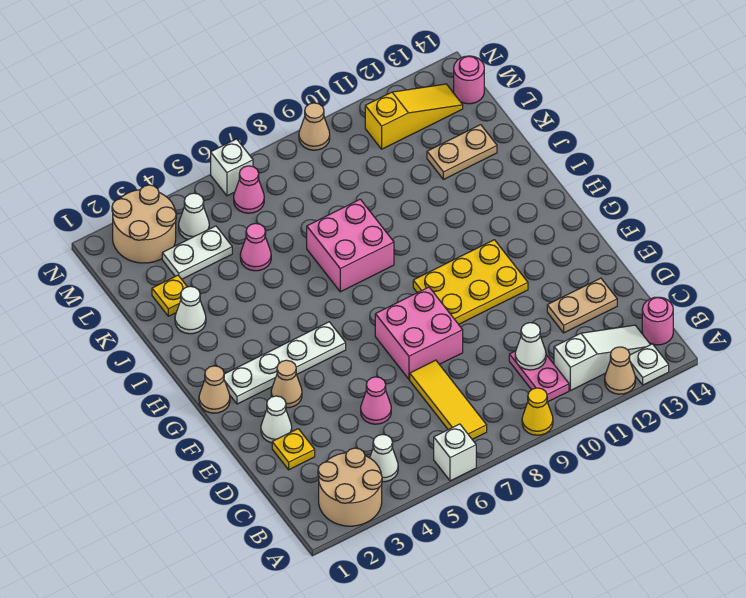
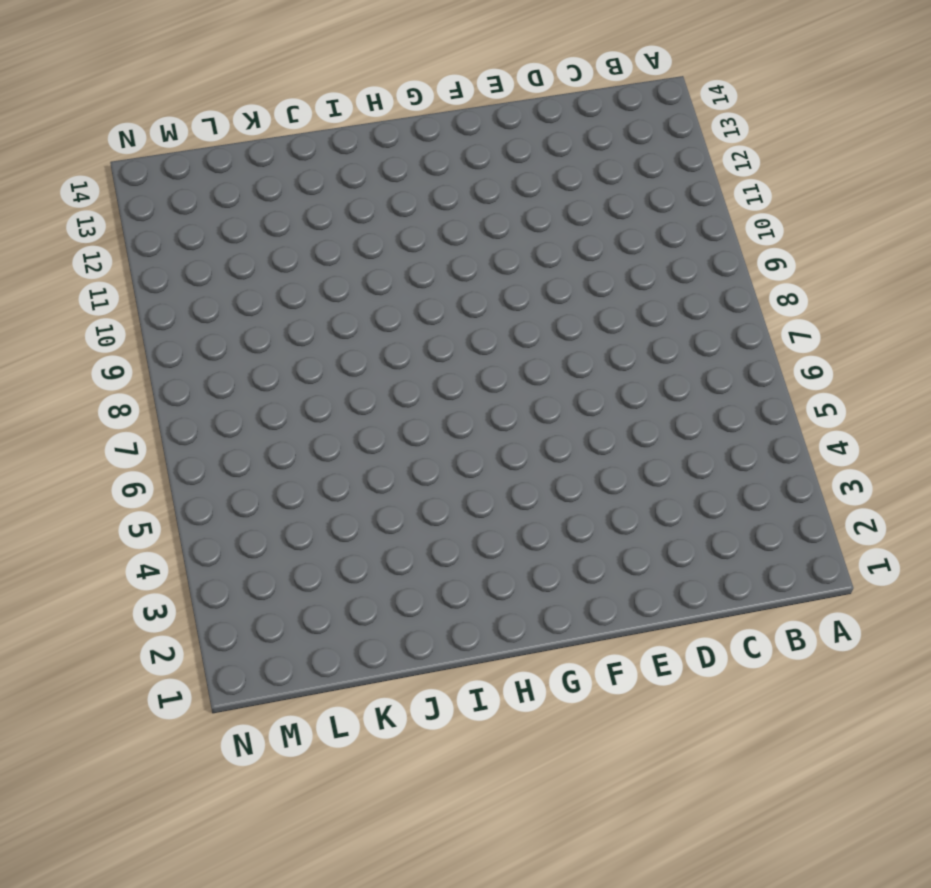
none -> tan round brick A2:B3 level 1
none -> white brick A6 level 1
none -> yellow cone A9 level 1
none -> tan cone A12 level 1

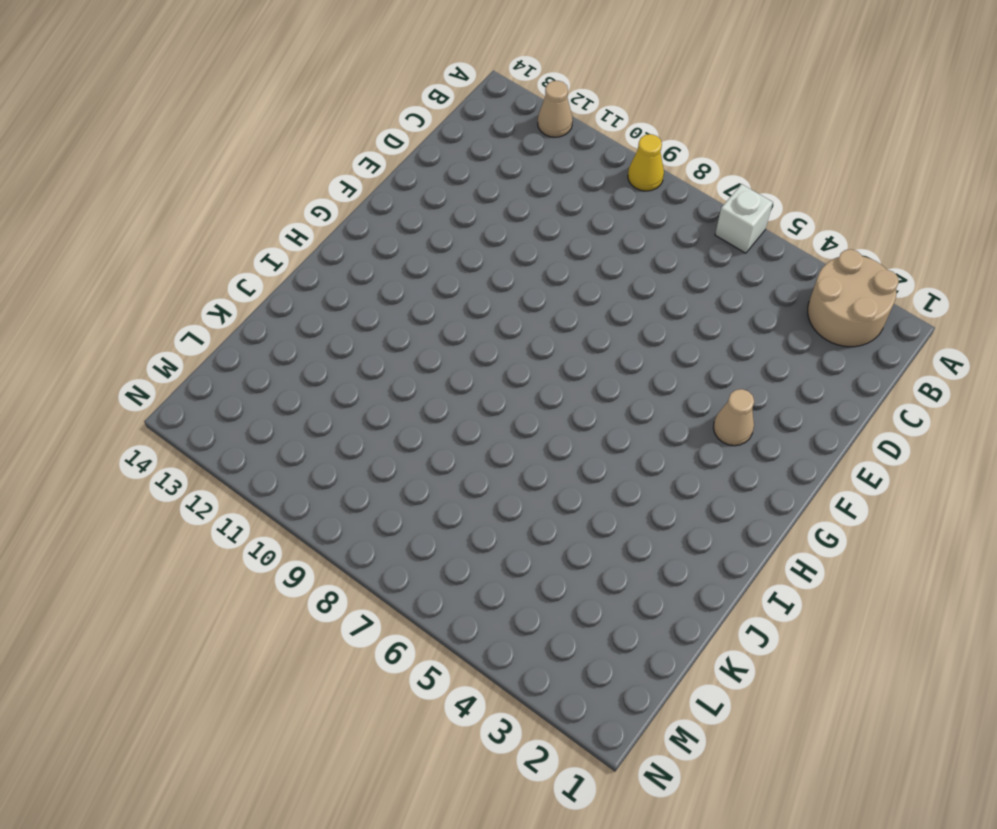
none -> white plate A13 level 1
none -> white cone B4 level 1
none -> yellow tile B7:D7 level 1
none -> pink plate B10:C10 level 1

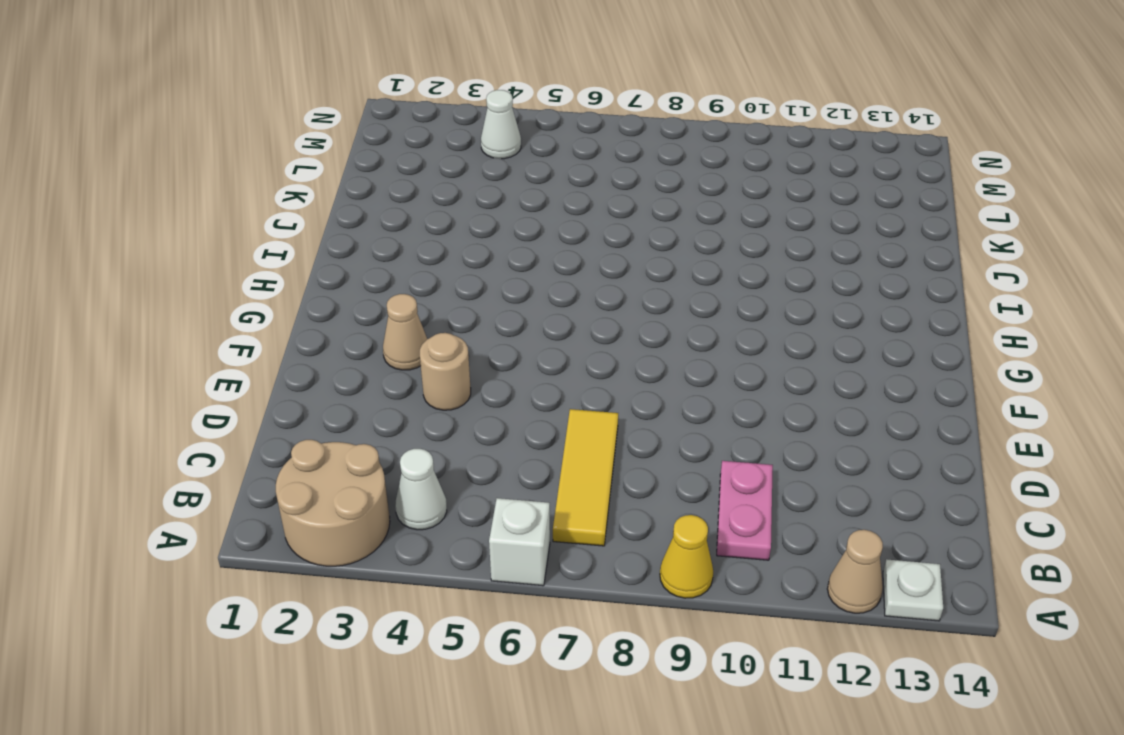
tan round brick E4 level 1 -> none
none -> white slope B11:B13 level 1 top 11
none -> pink round brick B14 level 1
none -> yellow plate D2 level 1
none -> pink cone D5 level 1

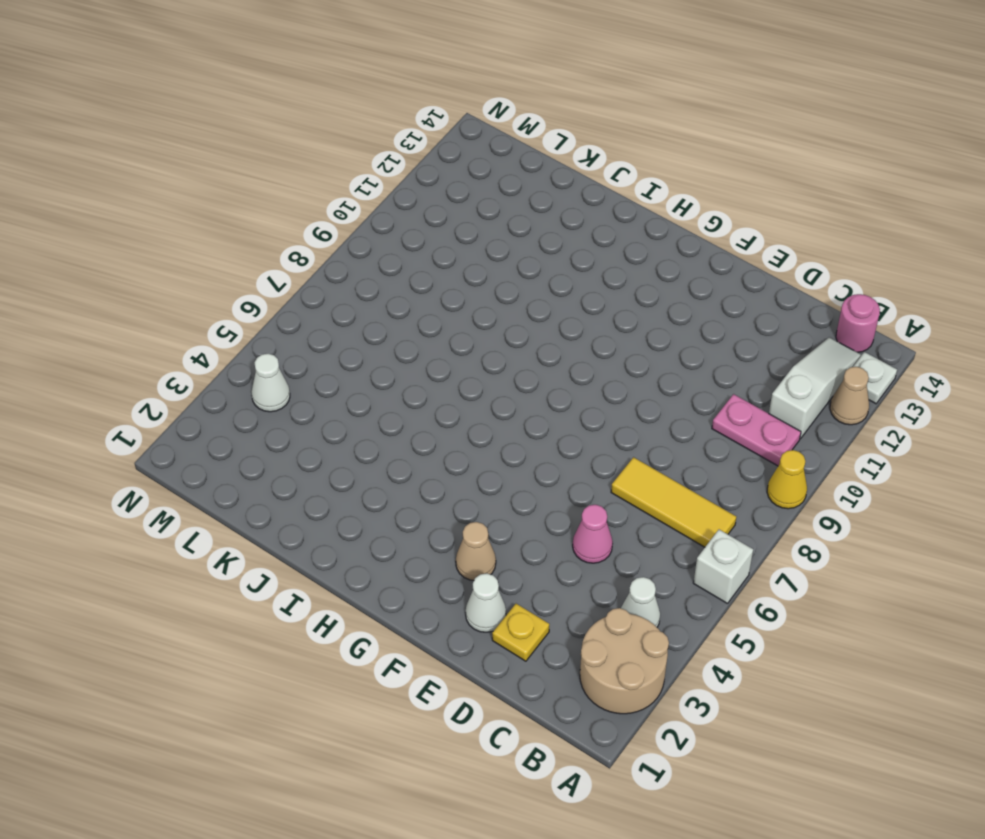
none -> tan plate D12:D13 level 1
none -> pink brick E7:F8 level 1
none -> yellow plate F9:G11 level 1
none -> tan cone G1 level 1

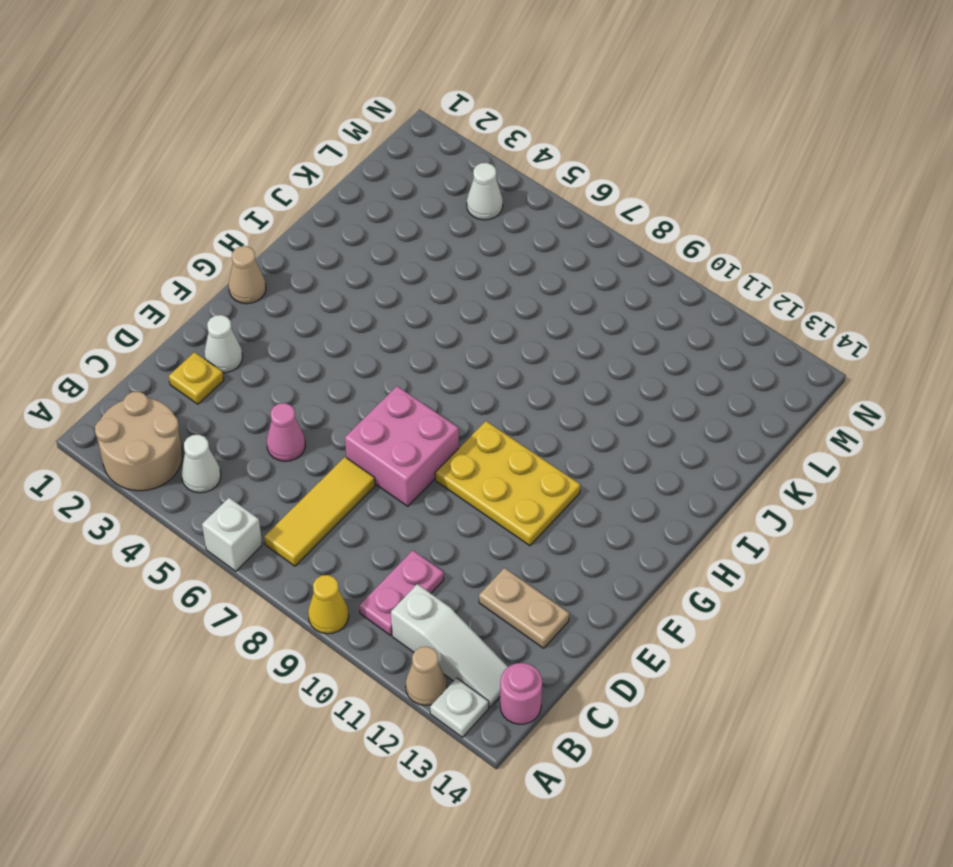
none -> tan cone F3 level 1
none -> white plate G2:G5 level 1
none -> pink brick I7:J8 level 1
none -> white cone J2 level 1

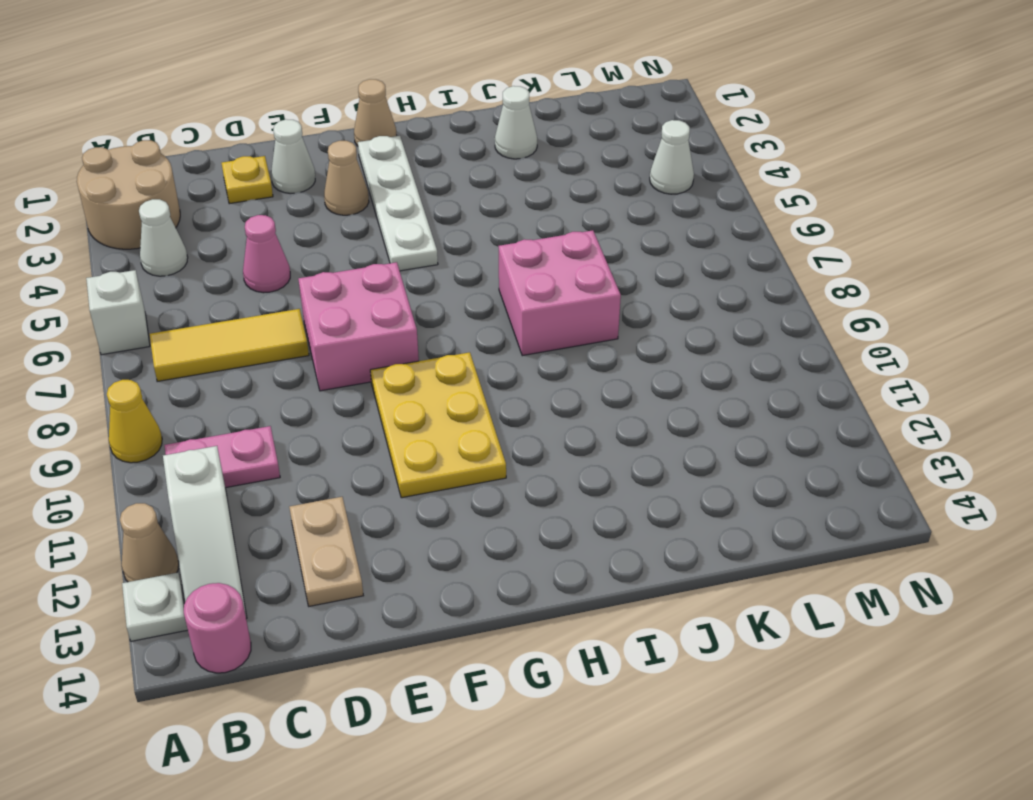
none -> yellow plate K2 level 1
none -> pink cone K5 level 1
none -> tan plate K12:K13 level 1
none -> white plate L3:L4 level 1

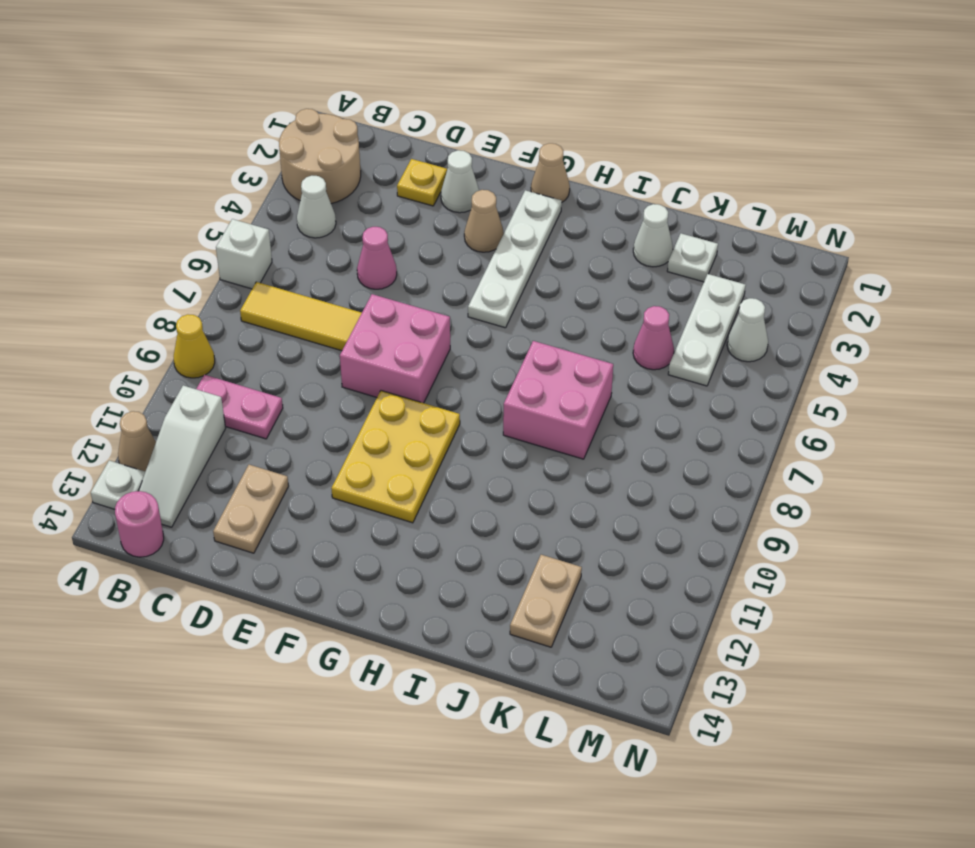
white plate K2 level 1 -> yellow plate K2 level 1
white plate L3:L5 level 1 -> white plate L3:L4 level 1
none -> tan round brick M2:N3 level 1
none -> pink cone M6 level 1
none -> yellow slope M11:M13 level 1 top 11
none -> pink round brick M14 level 1

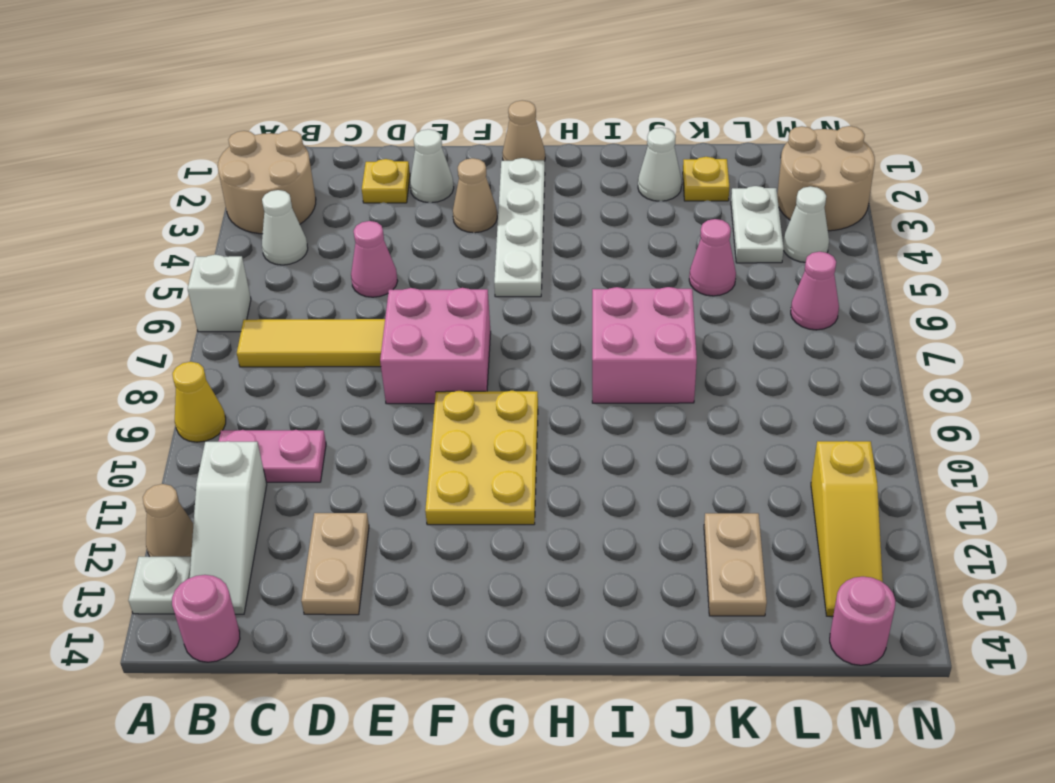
none -> white brick N6 level 1
none -> tan cone N9 level 1
none -> white cone C10 level 2

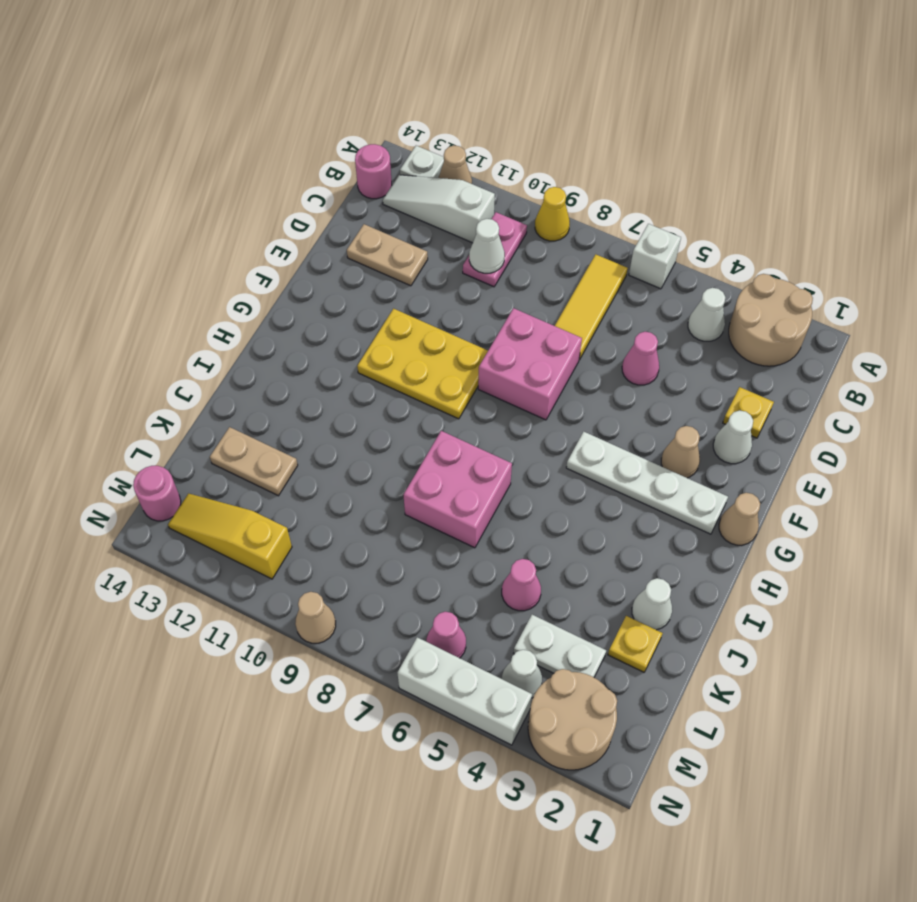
white brick N4:N6 level 1 -> white brick N6 level 1

